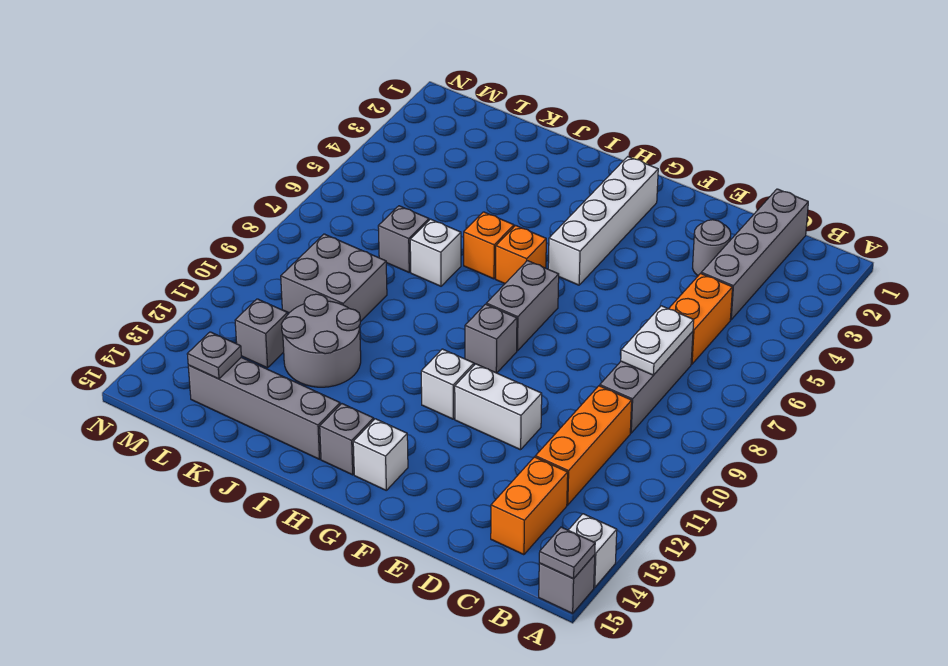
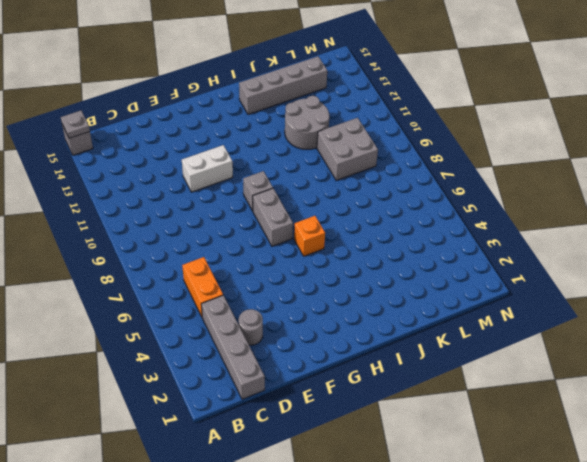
none -> white brick A14 level 1
none -> grey brick C7:C9 level 1
none -> orange brick C10:C12 level 1

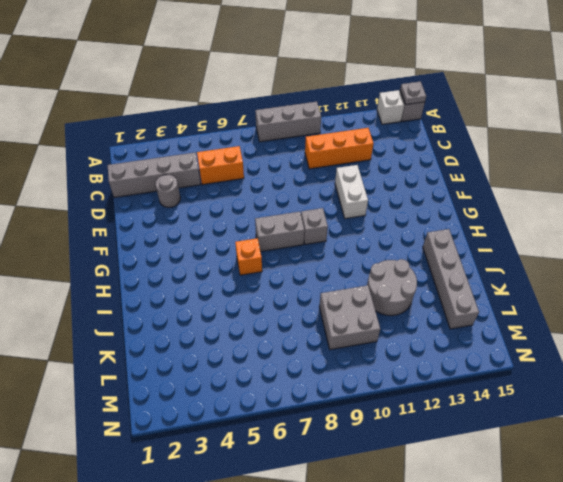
grey brick A8:A10 level 1 -> grey brick C7:C9 level 1
none -> orange brick C13:C14 level 1
none -> white brick G2:G5 level 1
none -> white brick G11 level 1

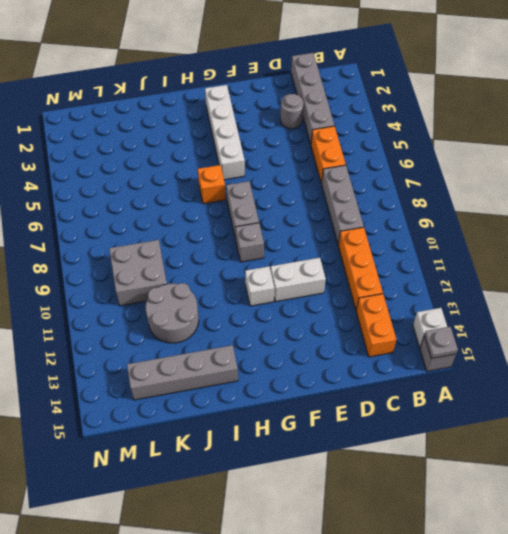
none -> white brick G14 level 1
none -> grey brick H14 level 1
none -> orange brick I6 level 1

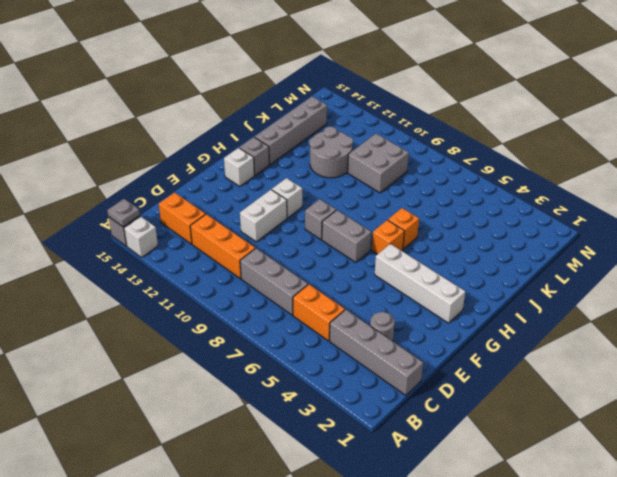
none -> white brick J7 level 1
none -> grey brick K7 level 1
none -> grey brick L12 level 1

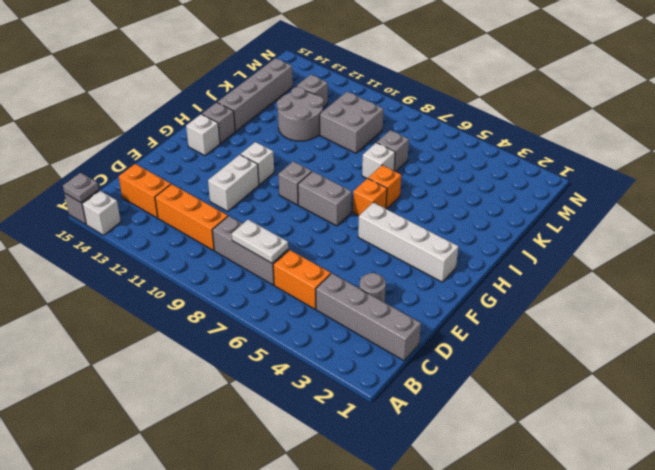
none -> grey plate L14 level 2

